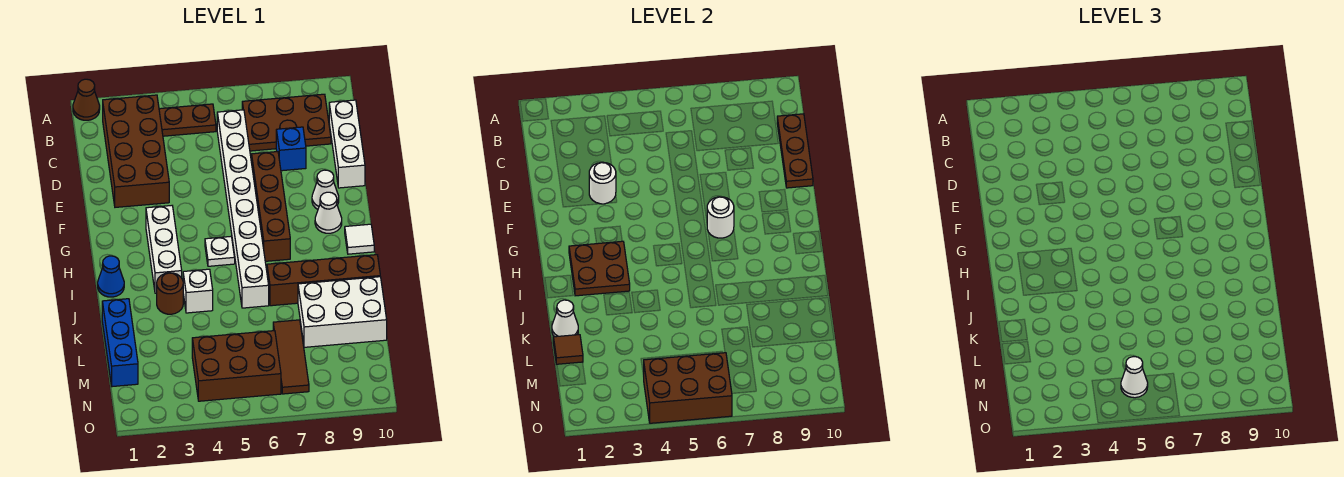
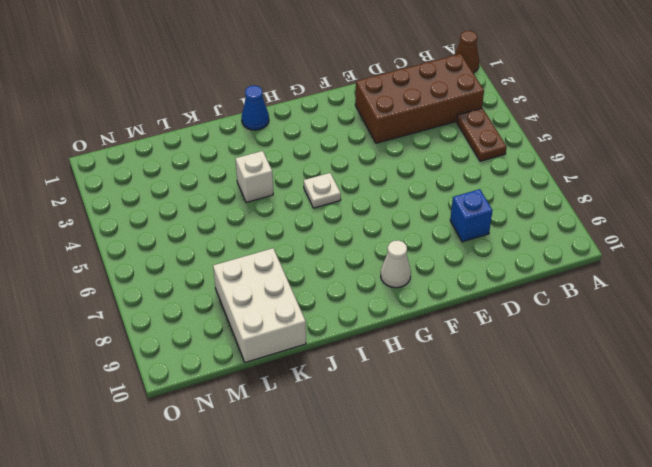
none -> brown plate B7:C9 level 1
none -> white brick C6:J6 level 1
none -> white brick C10:E10 level 1

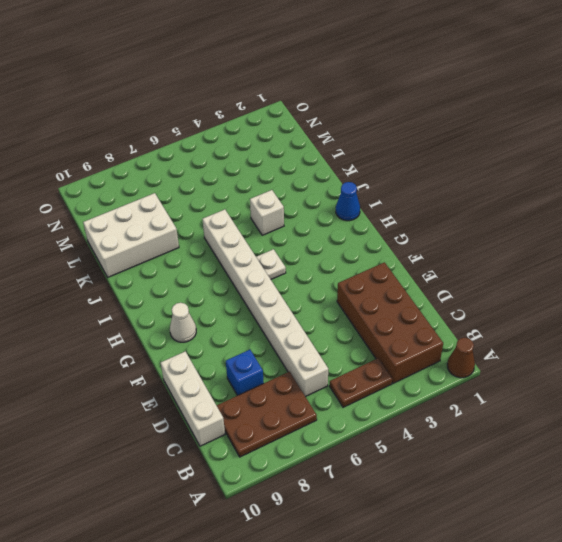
none -> brown brick E7:H7 level 1
none -> white cone F9 level 1
none -> white brick G3:I3 level 1

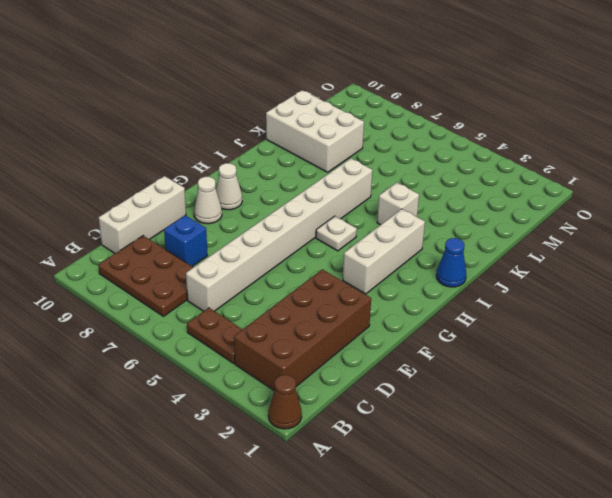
none -> brown brick E7:H7 level 1
none -> white tile H10 level 1
none -> brown round brick J3 level 1

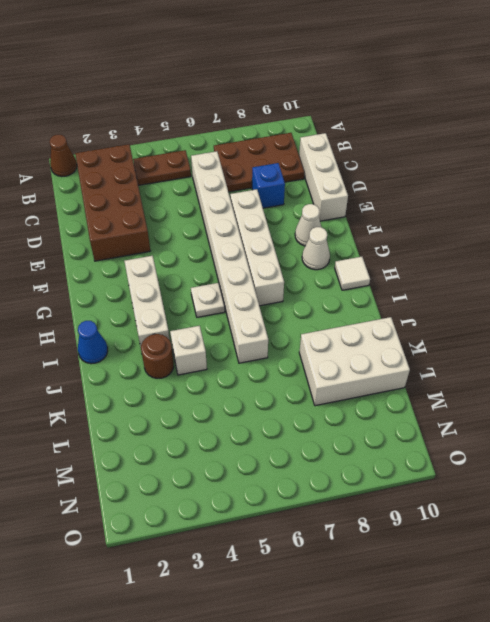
white brick E7:H7 level 1 -> brown brick E7:H7 level 1
none -> brown brick J7:J10 level 1
none -> blue brick K1:M1 level 1
none -> brown tile L7:N7 level 1

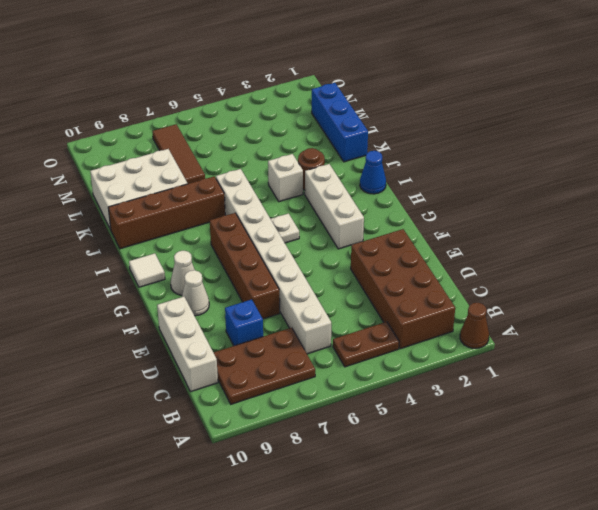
none -> brown brick M4:N6 level 1
none -> brown plate C10:E10 level 2
none -> white round brick E3 level 2

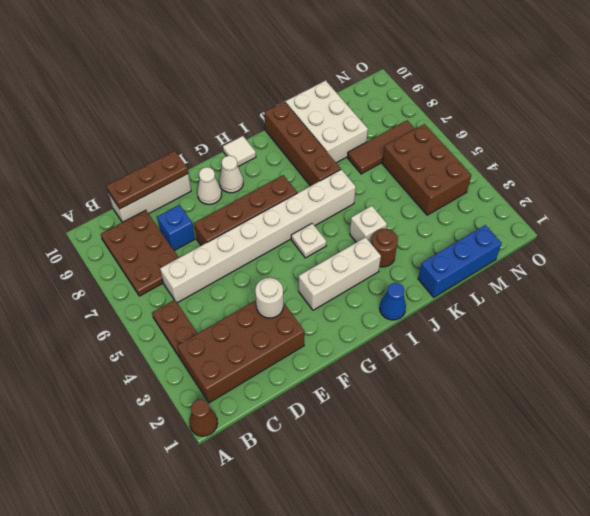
none -> white round brick G7 level 2
none -> brown plate H2:I3 level 2
none -> white cone K1 level 2

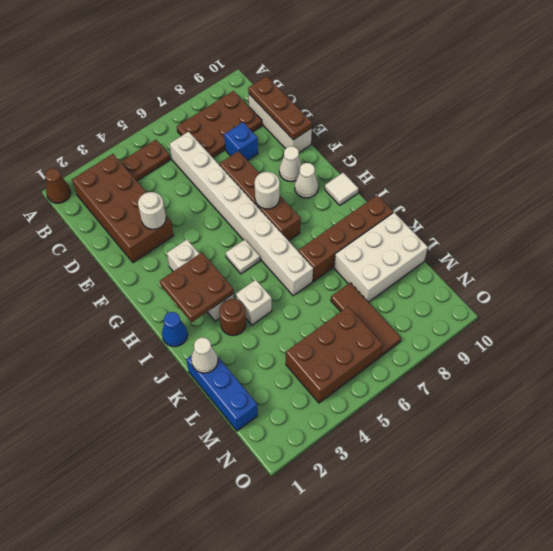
none -> brown tile L1 level 2
none -> brown brick N4:O6 level 2
none -> white cone N5 level 3

